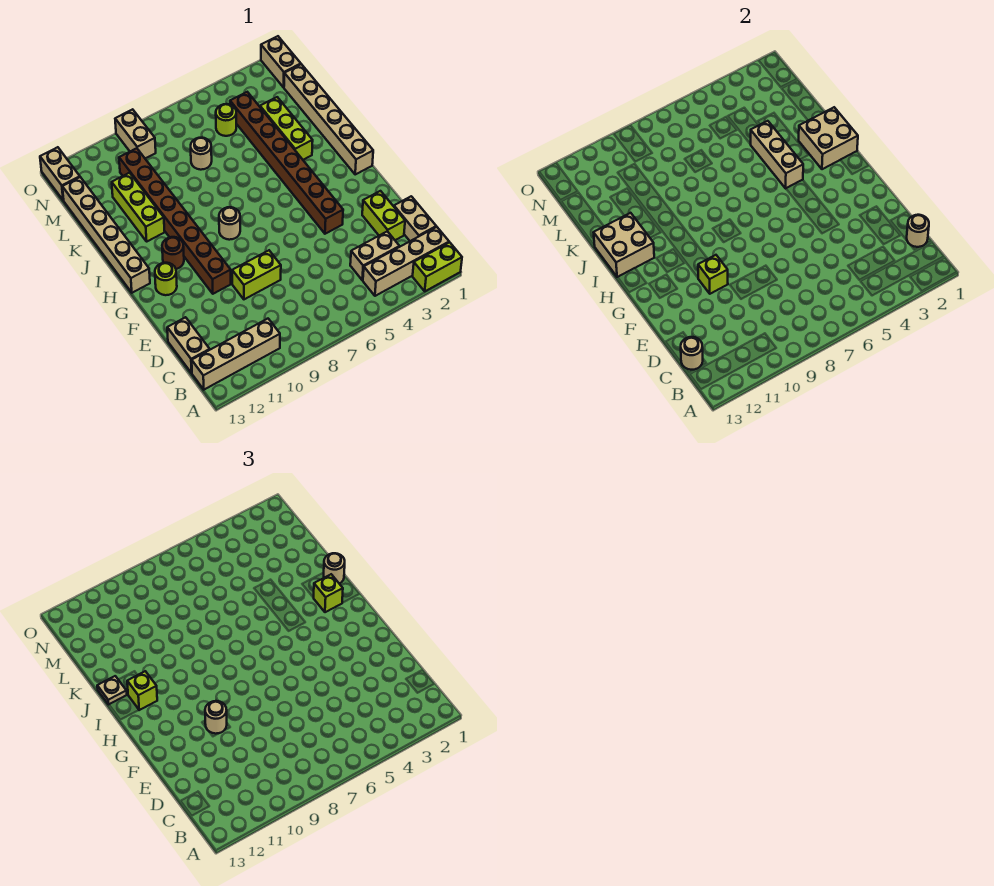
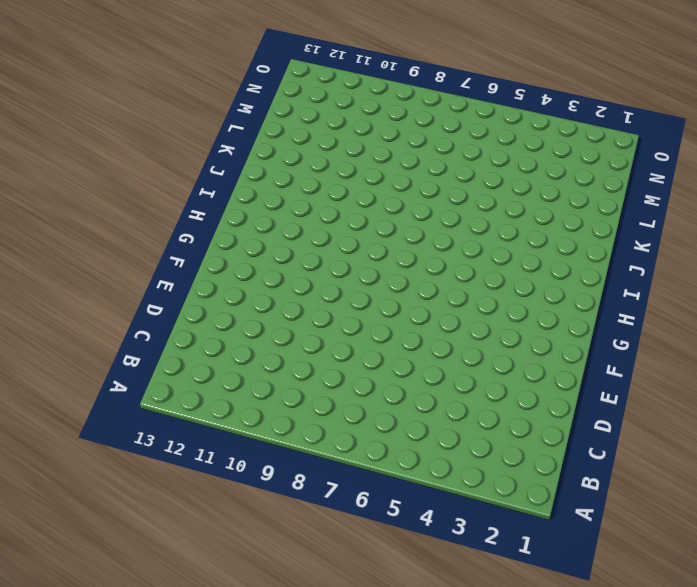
none -> lime brick A1:A2 level 1
none -> tan brick B1:B4 level 1
none -> tan brick B10:B13 level 1
none -> tan brick C1:D1 level 1

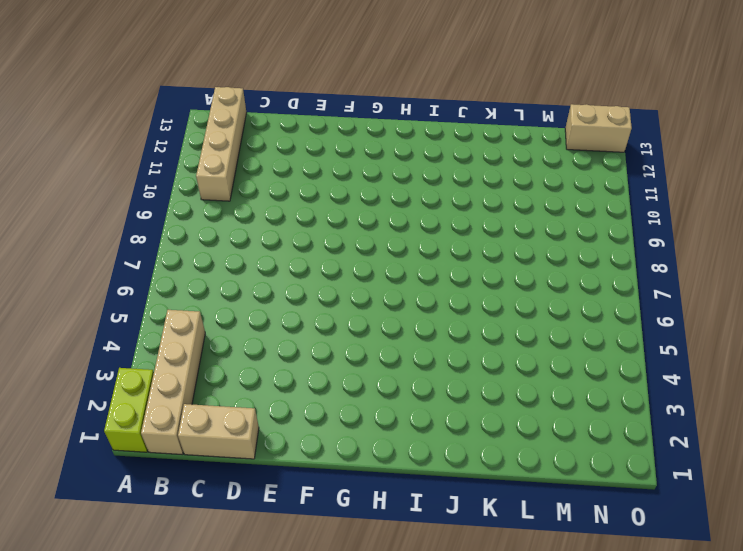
none -> tan brick C3:C4 level 1
none -> tan brick C13:D13 level 1
none -> lime brick D2:E2 level 1
none -> lime brick E8:E9 level 1

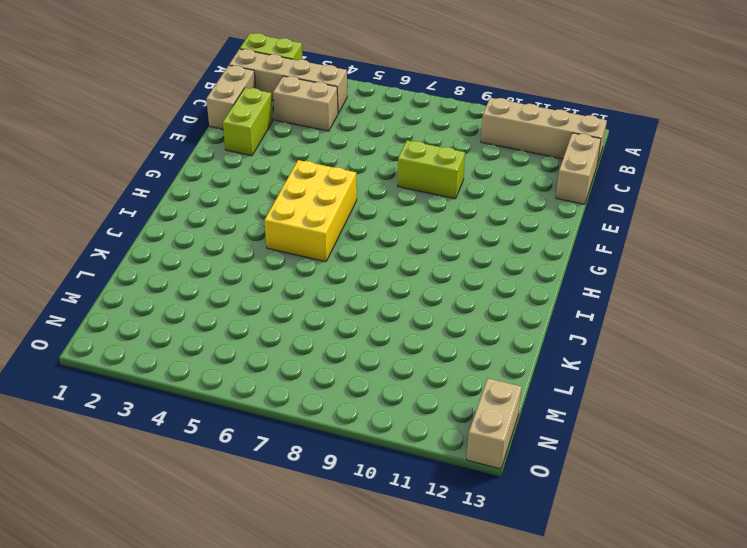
yellow brick G5:I6 level 1 -> none
none -> brown brick F4:M4 level 1
none -> brown brick F10:M10 level 1
none -> lime round brick G12 level 1
none -> tan brick H1:M1 level 1

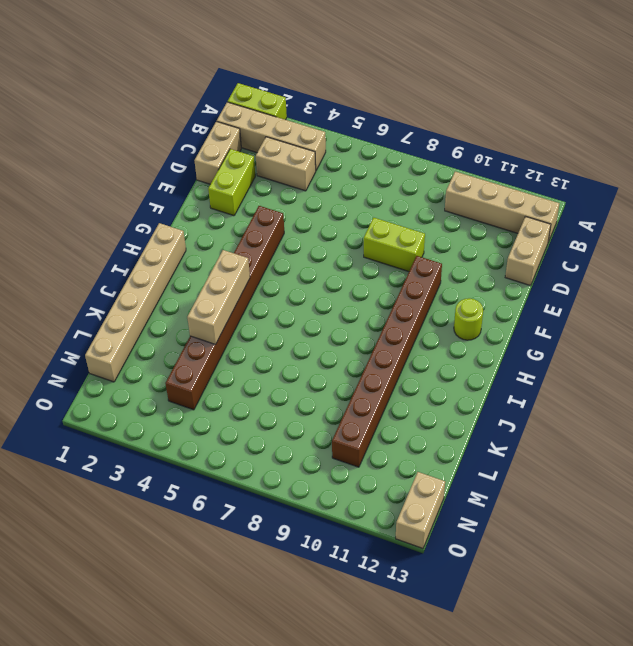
none -> tan round brick H8 level 1
none -> brown round brick H11 level 1
none -> tan brick H13:M13 level 1
none -> lime brick J3:L3 level 1

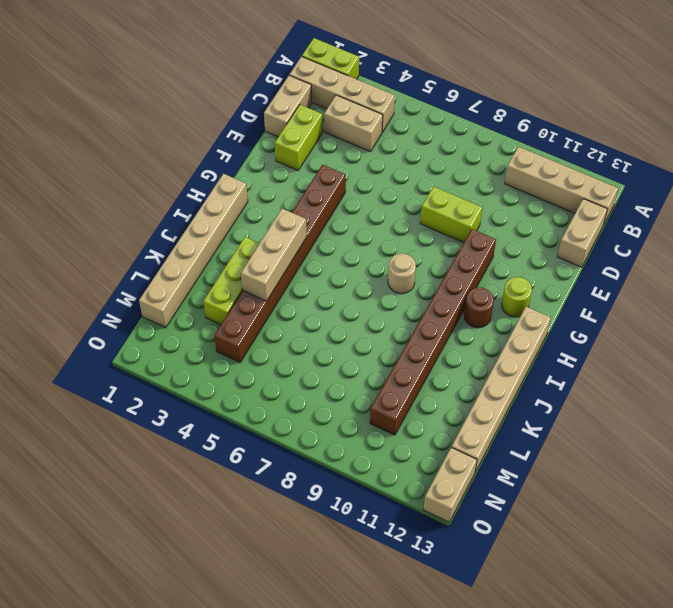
none -> lime brick J11:L11 level 1
none -> tan round brick L7 level 1
none -> lime round brick M5 level 1
none -> tan brick N1:O1 level 1

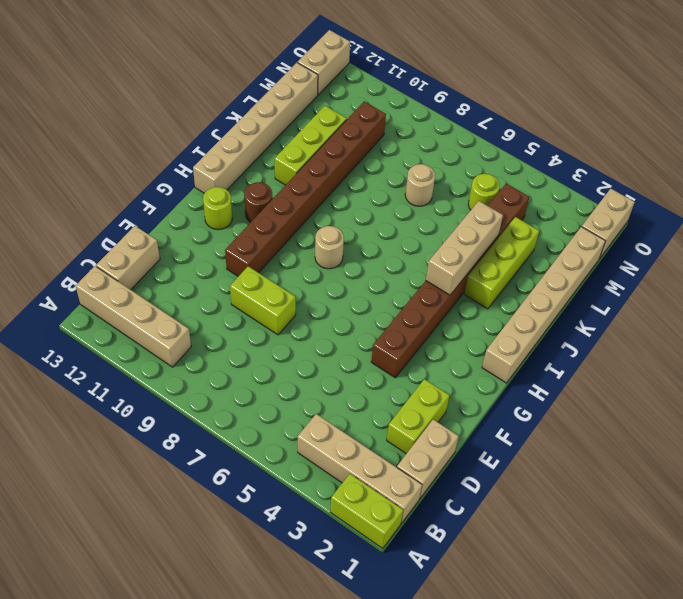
none -> tan brick C3:C4 level 1
none -> tan brick N9:O9 level 1
none -> tan round brick C1 level 2
none -> tan round brick C13 level 2

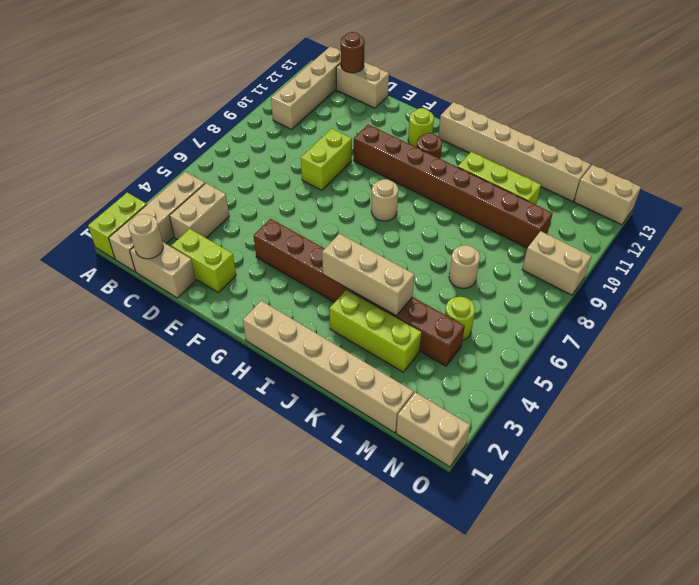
brown round brick C13 level 2 -> tan round brick C13 level 2
none -> lime brick F10 level 2
none -> tan brick I1:J2 level 2
none -> tan brick I12:J13 level 2
none -> tan round brick F10 level 3

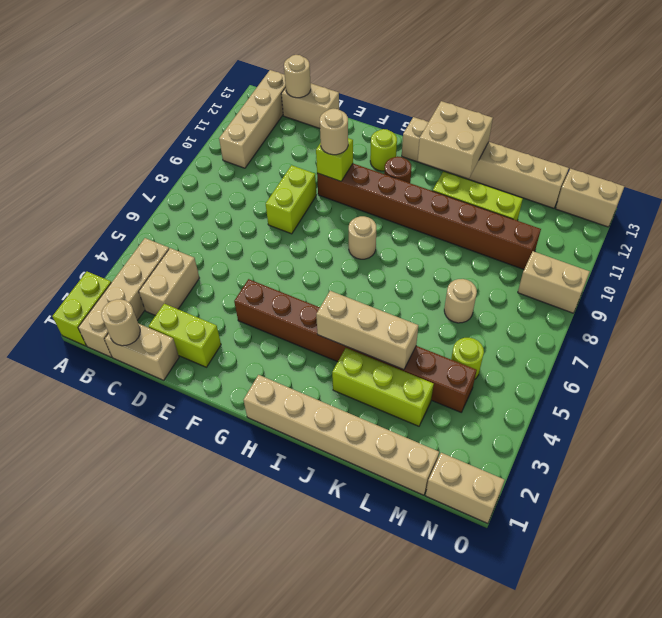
none -> tan brick I1:J2 level 2
none -> lime brick I2 level 3
none -> lime brick I12 level 3
none -> tan round brick J1 level 3

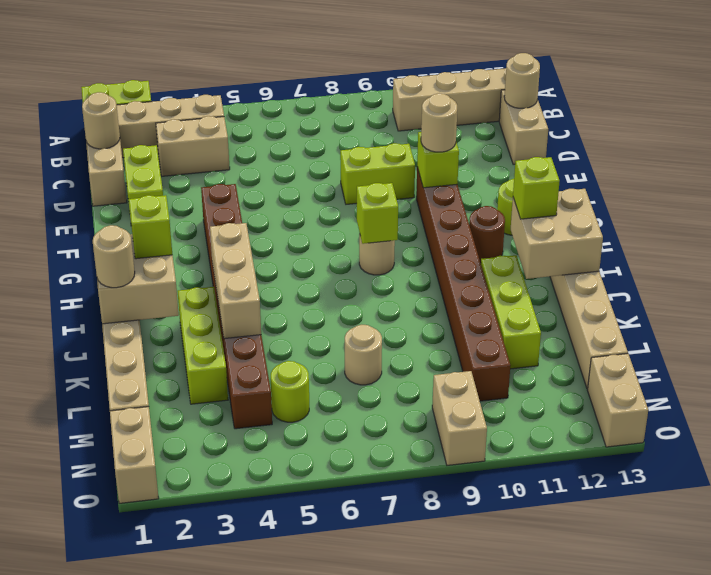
lime brick H8 level 2 -> none
none -> tan plate J13 level 3

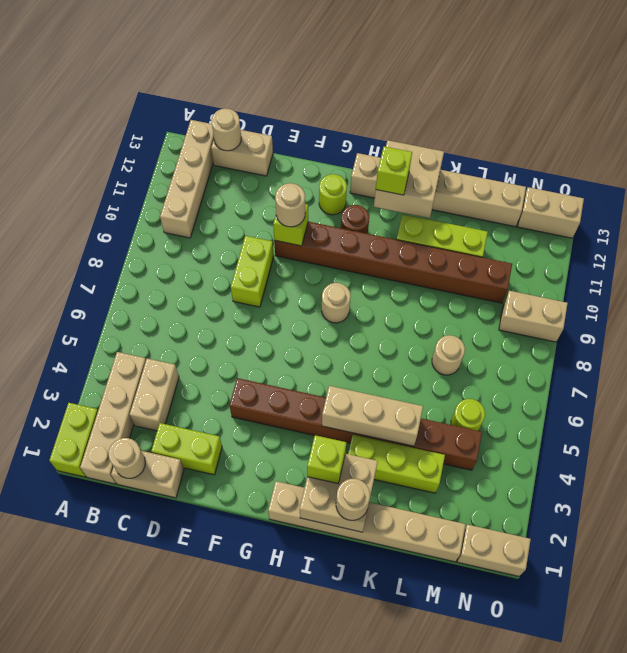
none -> tan plate J13 level 3

